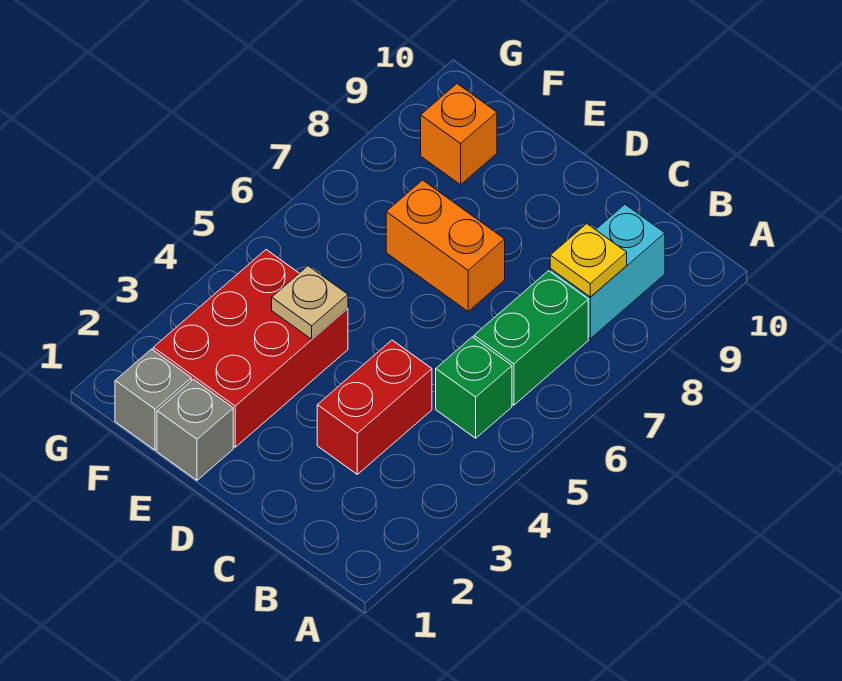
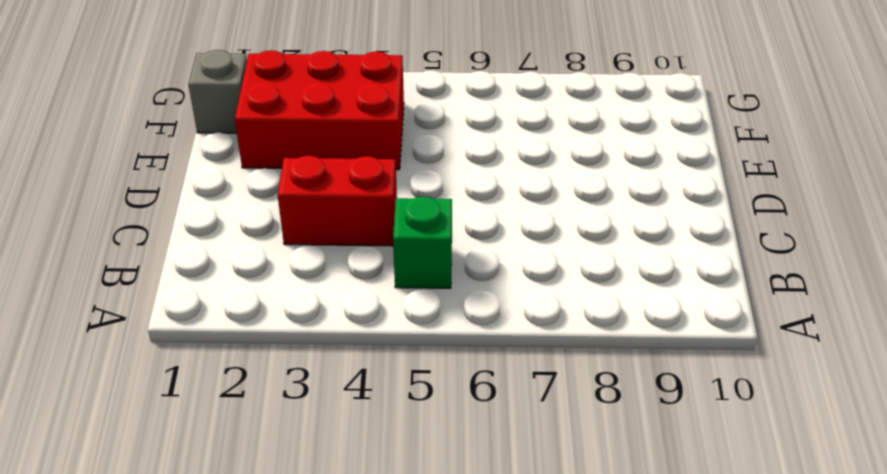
none -> green brick B6:B7 level 1
none -> cyan brick B8:B9 level 1

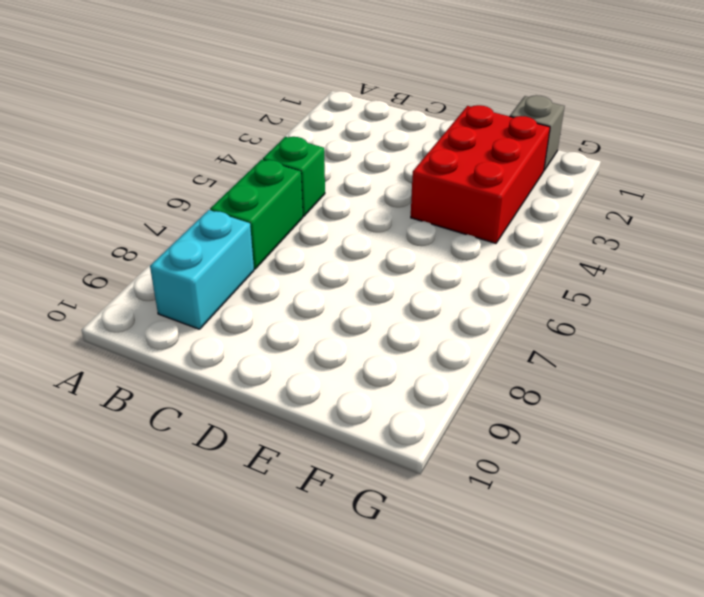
none -> red brick C3:C4 level 1
none -> orange brick D7:E7 level 1

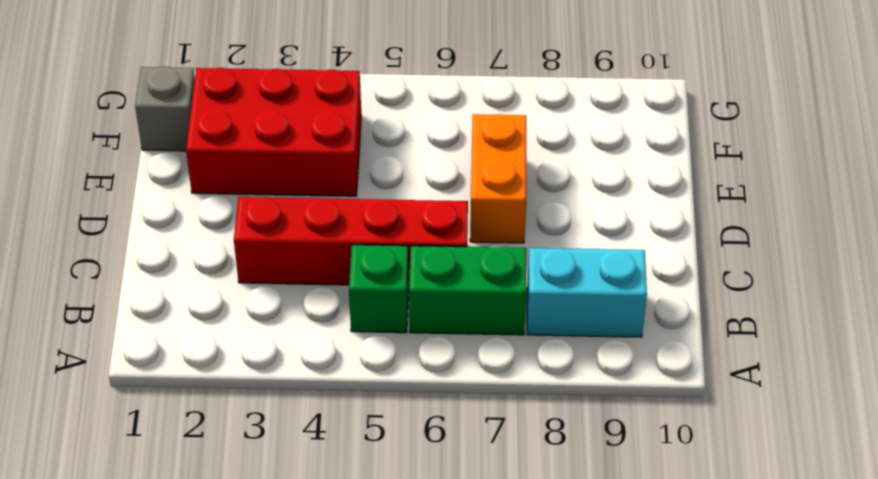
red brick C3:C6 level 1 -> red brick C3:C4 level 1
none -> grey brick E1 level 1
none -> orange brick F9 level 1

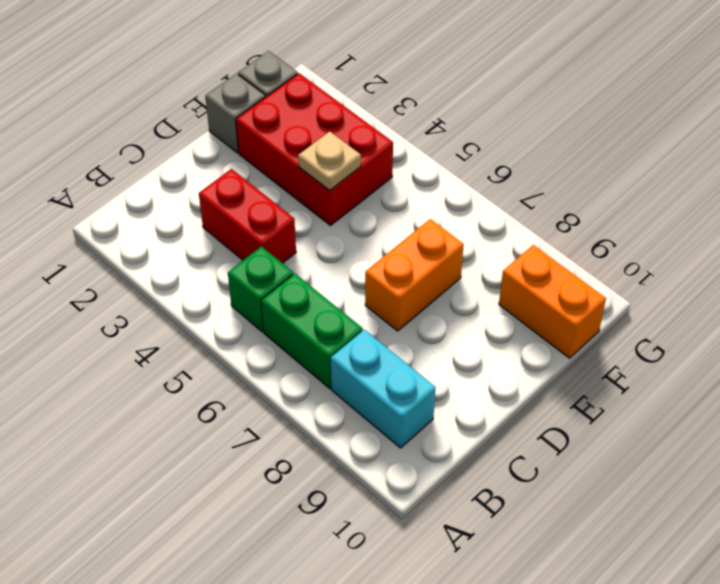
orange brick F9:F10 level 1 -> orange brick F9 level 1
none -> yellow plate B8 level 2

